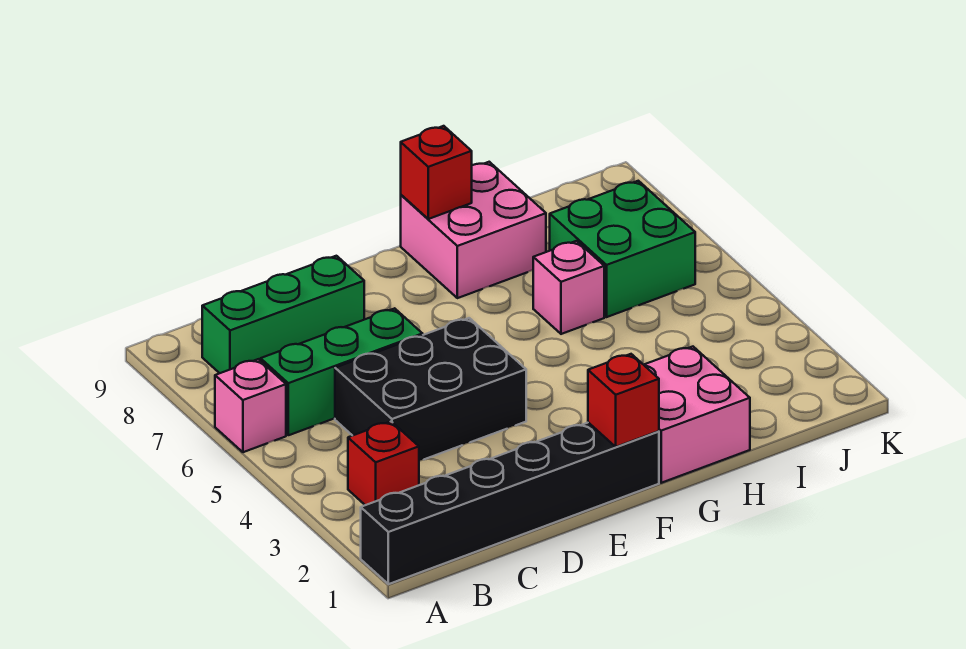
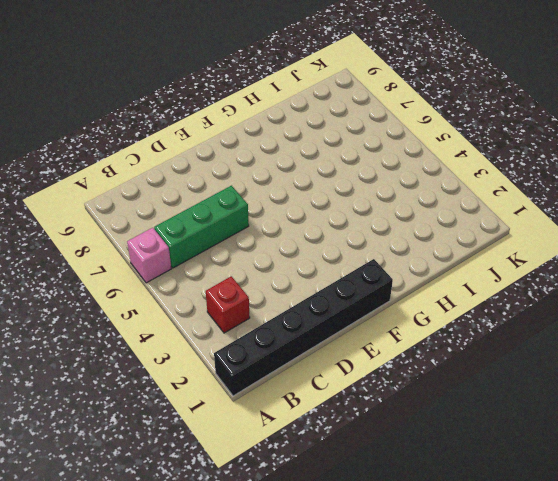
none -> green brick B8:D8 level 1
none -> black brick C4:E5 level 1
none -> pink brick G1:H2 level 1

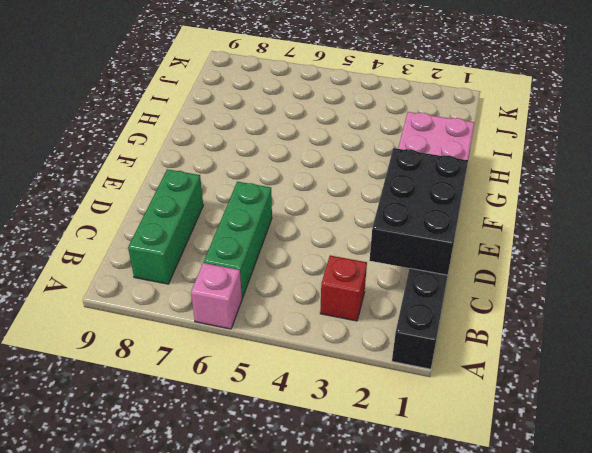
black brick C1:E2 level 2 -> black brick C4:E5 level 1
none -> pink brick G8:H9 level 1
none -> pink brick H6 level 1
none -> green brick I6:J7 level 1

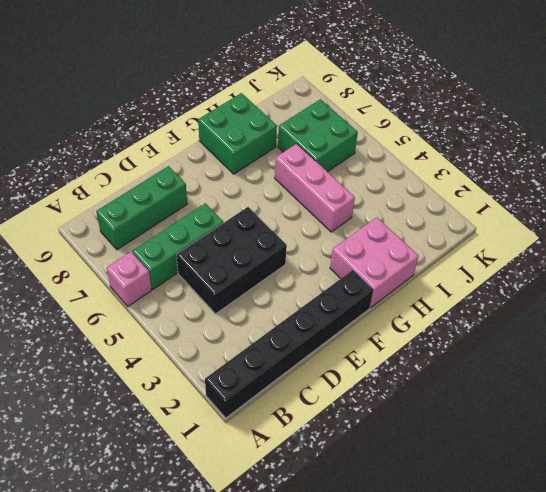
green brick G8:H9 level 1 -> pink brick G8:H9 level 1
pink brick H4:H6 level 1 -> pink brick H6 level 1
none -> red brick B3 level 1
none -> red brick F1 level 2
none -> red brick G9 level 2

